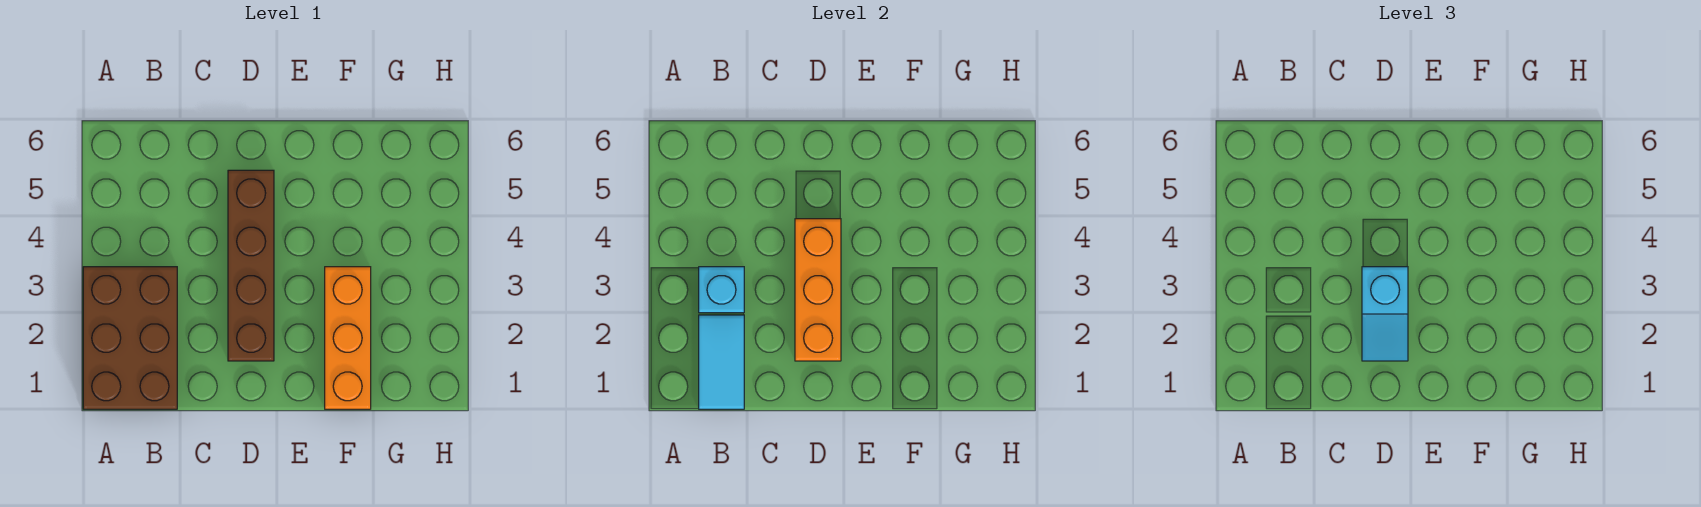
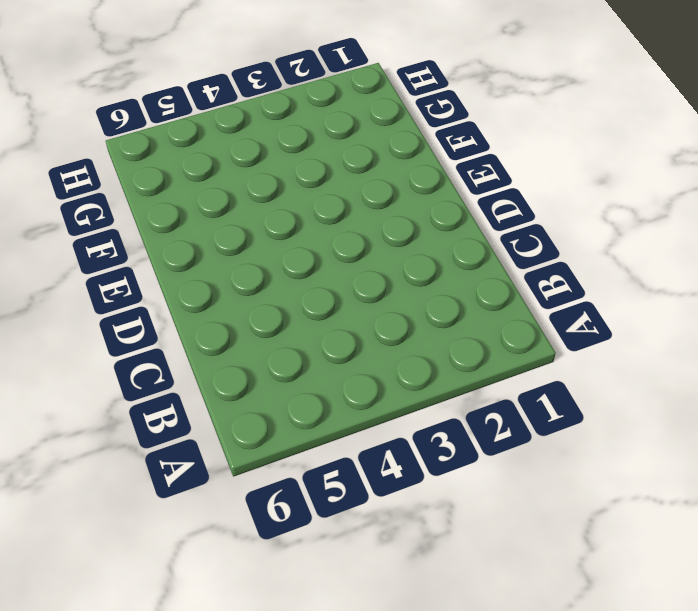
none -> brown brick A1:B3 level 1
none -> brown brick D2:D5 level 1

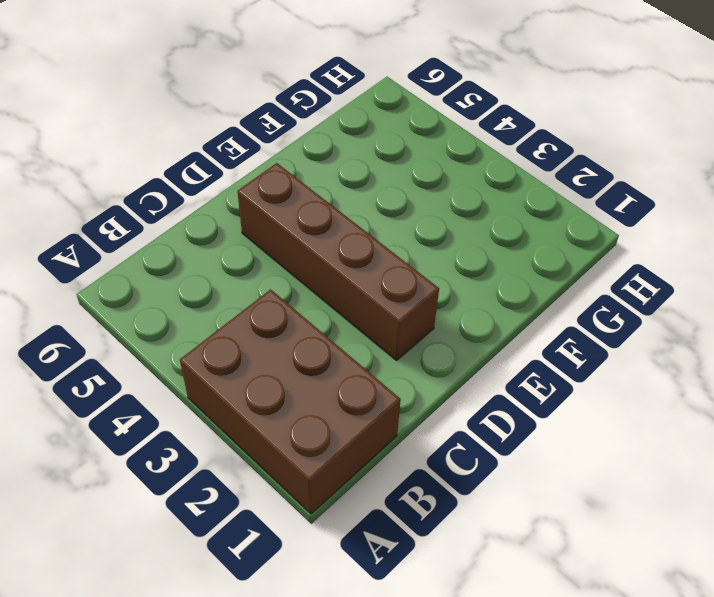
none -> orange brick F1:F3 level 1
none -> cyan tile B1:B2 level 2

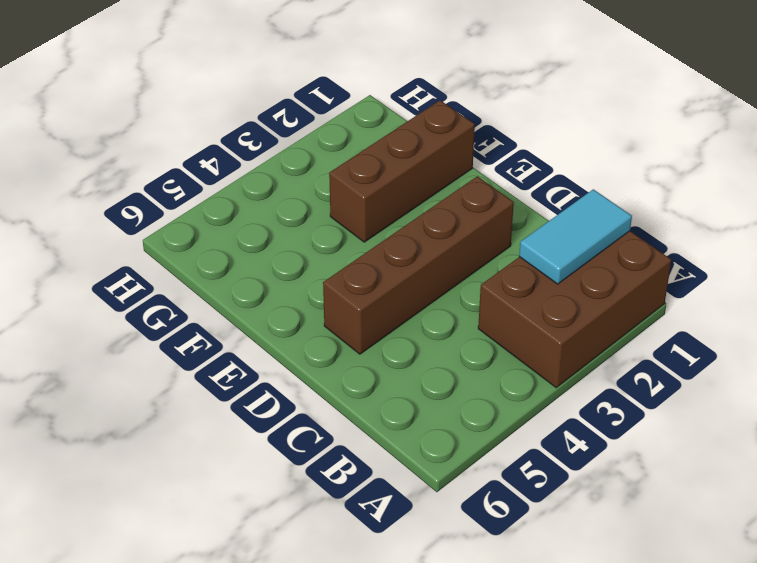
brown brick F1:F3 level 1 -> orange brick F1:F3 level 1
none -> cyan brick B3 level 2
none -> orange brick D2:D4 level 2

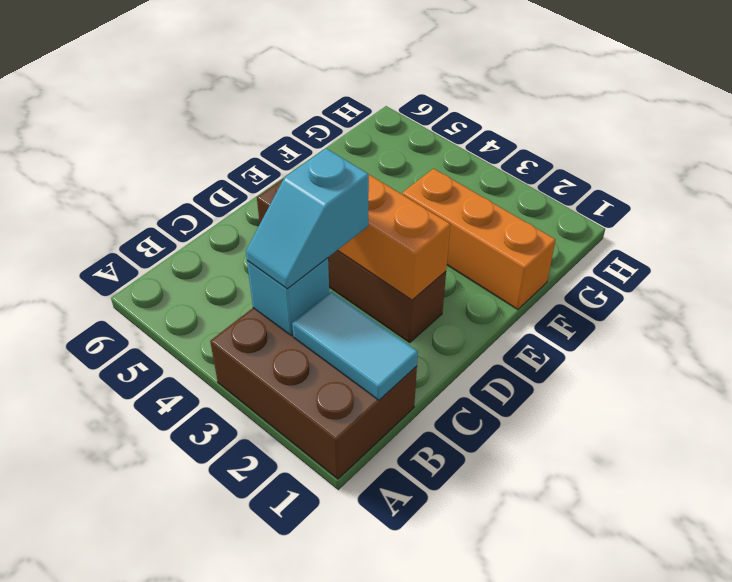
cyan slope B3:C3 level 3 top C -> cyan slope D2:D3 level 3 top 3

